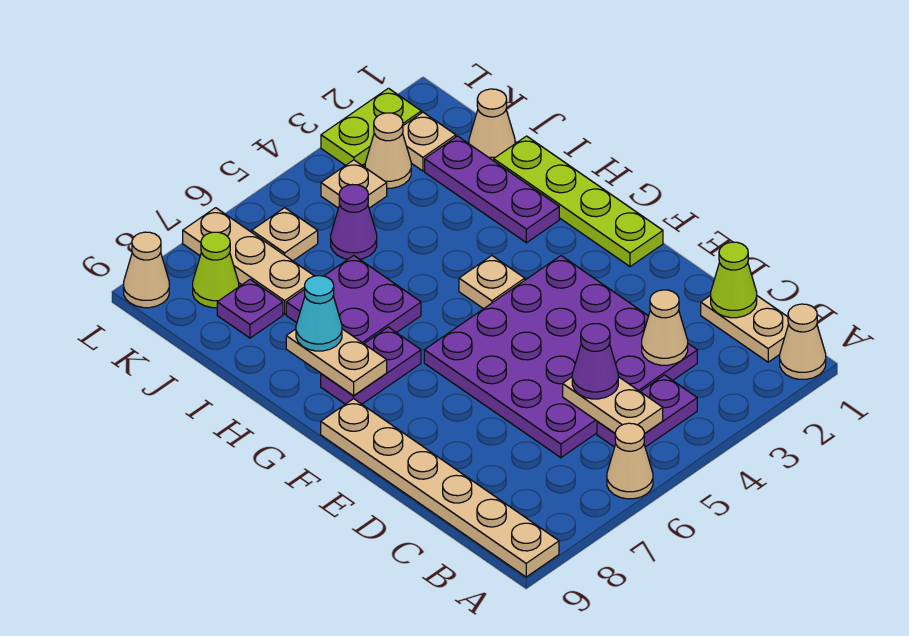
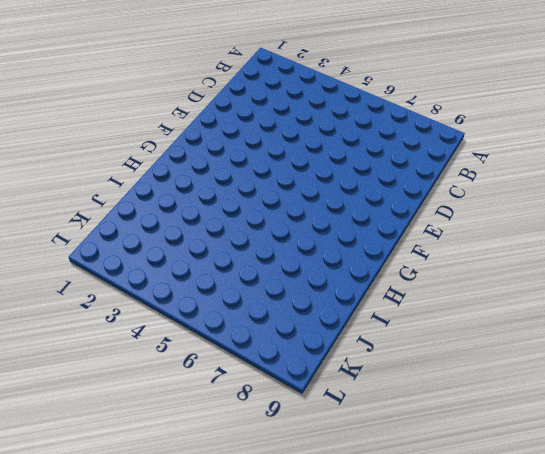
none -> tan cone A1 level 1
none -> tan cone A6 level 1
none -> tan plate A9:F9 level 1

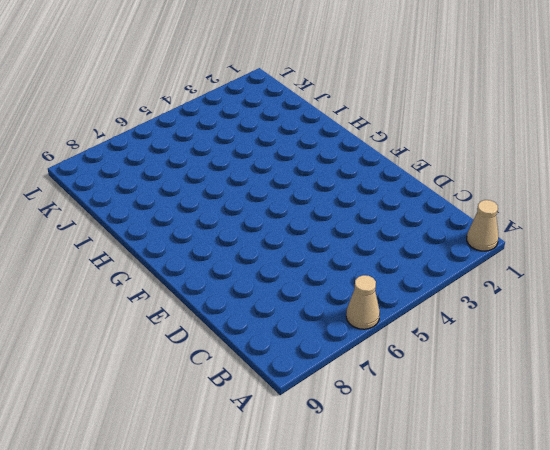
none -> tan plate A9:F9 level 1
none -> tan plate B1:C1 level 1
none -> purple plate B4:B5 level 1

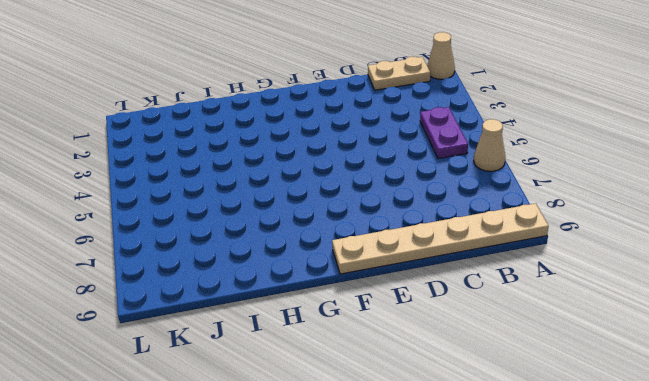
none -> purple plate C3:F6 level 1
none -> lime plate F1:I1 level 1
none -> tan plate G4 level 1

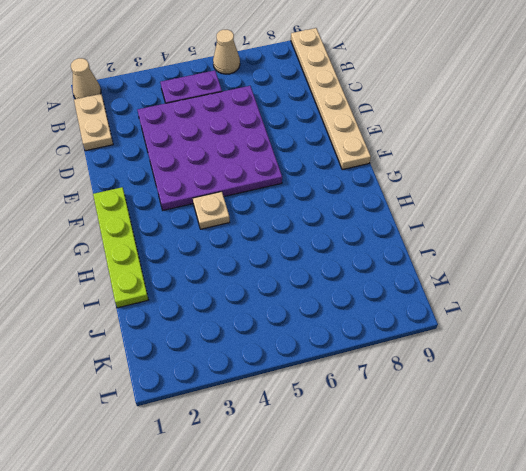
none -> purple plate G7:G8 level 1
none -> purple plate H2:J2 level 1
none -> purple plate H6:I7 level 1

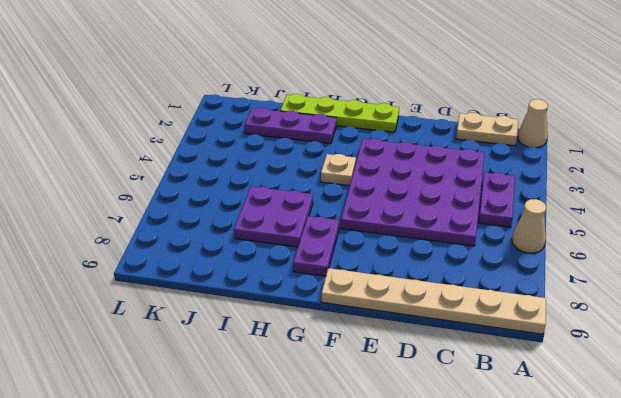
none -> tan cone J1 level 1
none -> purple cone J5 level 1
none -> tan plate J7:L7 level 1

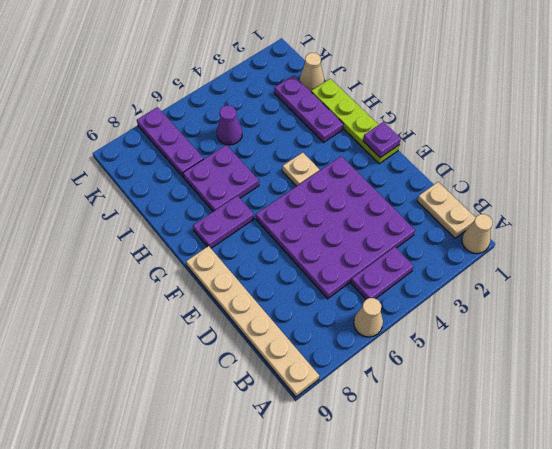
purple plate F1 level 2 -> purple plate J8 level 1
purple plate J7:L7 level 1 -> tan plate J7:L7 level 1
none -> tan plate K2 level 1
none -> tan cone K3 level 1
none -> tan plate K4 level 1

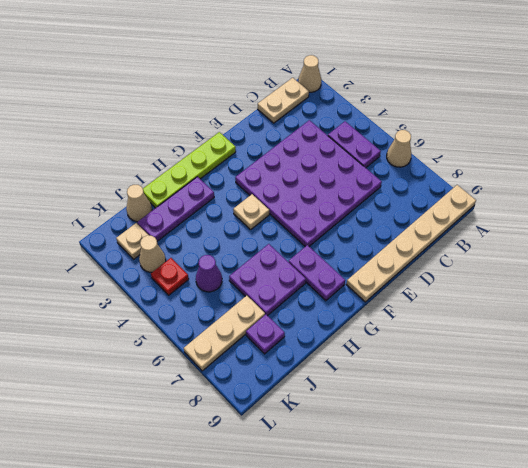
red plate K4 level 1 -> tan plate K4 level 1
none -> tan plate K6 level 1
none -> lime cone K8 level 1
none -> lime plate L2:L3 level 1

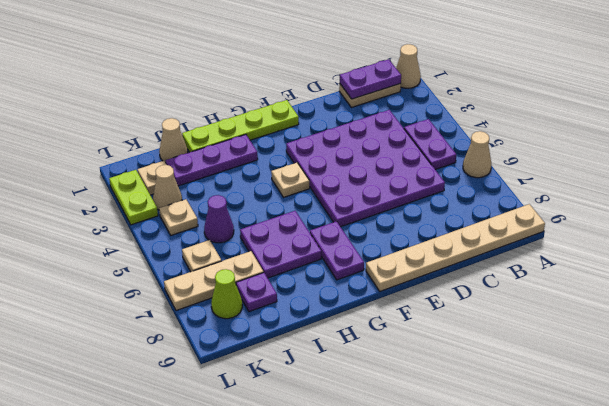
purple plate B1:C1 level 2 -> lime cone C1 level 2
none -> tan cone L9 level 1
none -> tan plate B5:C5 level 2
none -> tan cone C3 level 2

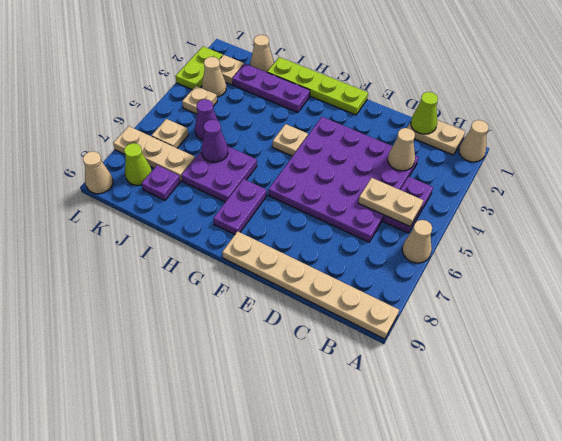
purple cone I6 level 2 -> purple cone C5 level 3
none -> tan plate G8:H8 level 2
none -> cyan cone H8 level 3

